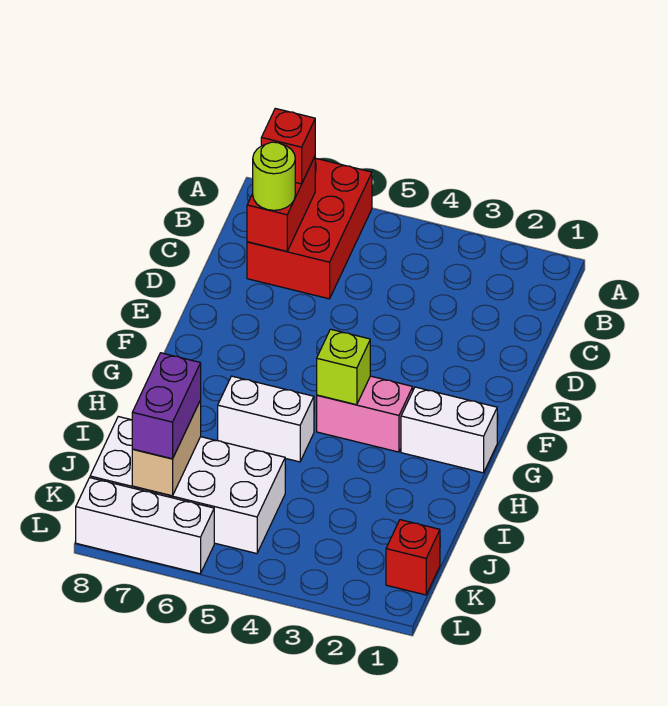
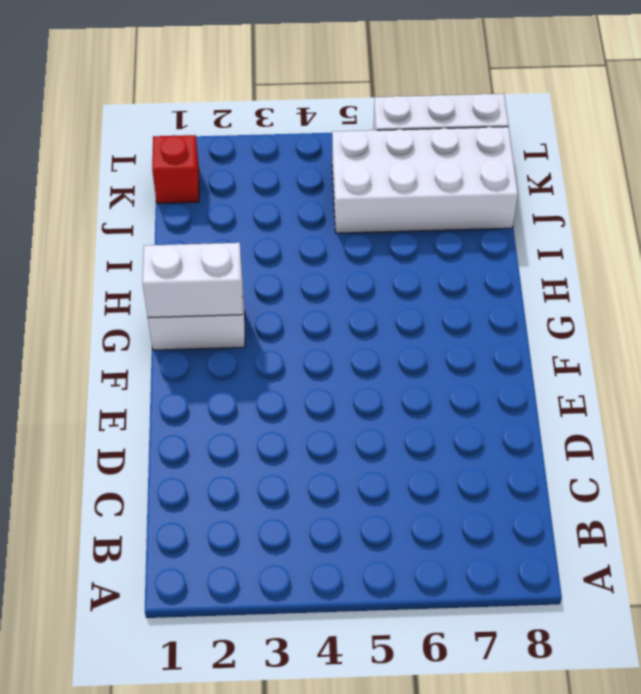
white brick G1:G2 level 2 -> white brick H5:H6 level 1
none -> red brick A6:C7 level 1
none -> pink brick G3:G4 level 1
none -> red brick B7:C7 level 2

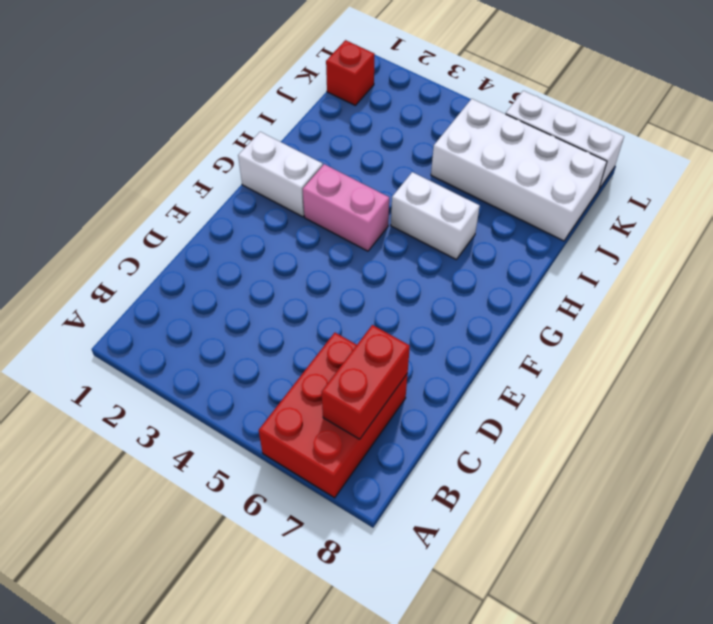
none -> lime brick G4 level 2
none -> tan brick J7:K7 level 2
none -> red brick B7 level 3

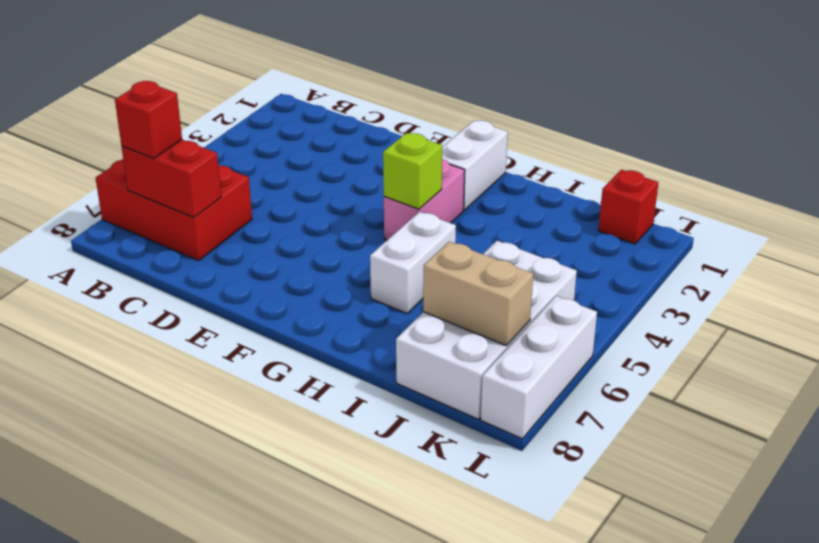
none -> lime round brick C7 level 3
none -> purple brick J7:K7 level 3

